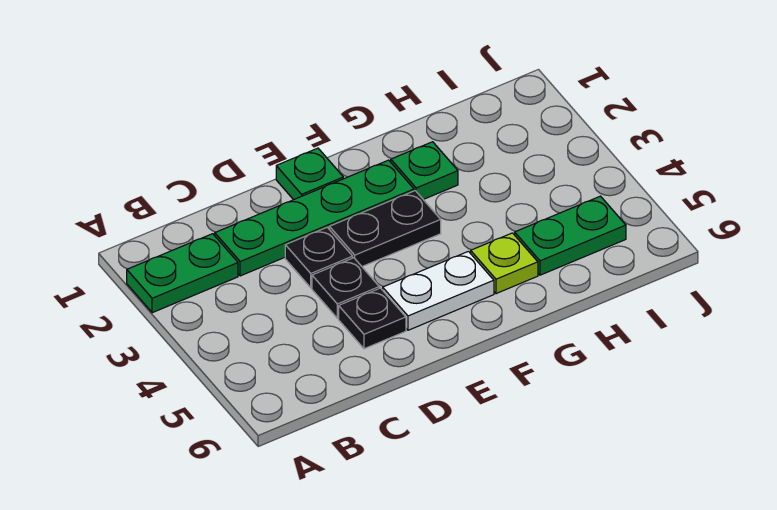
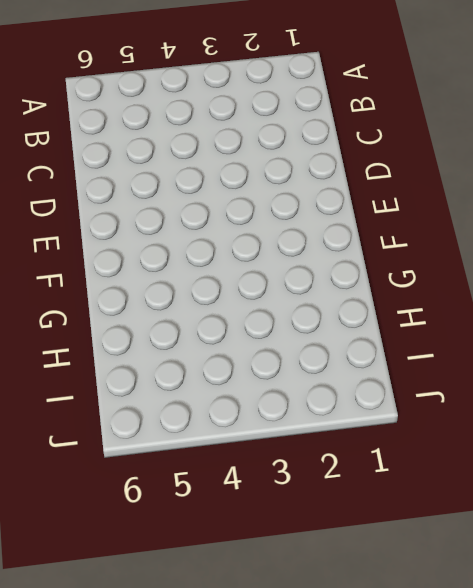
none -> green plate A2:B2 level 1
none -> green plate C2:F2 level 1

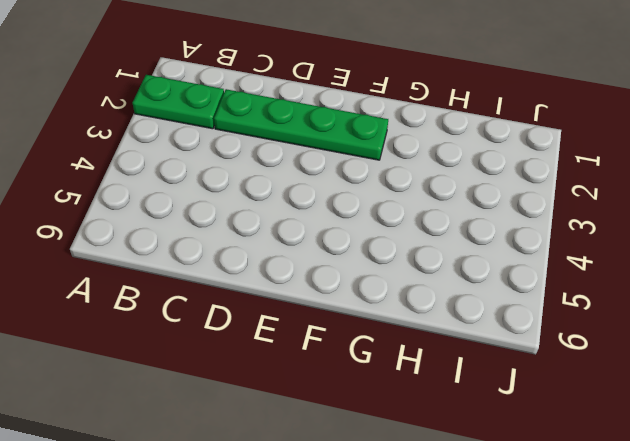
none -> black plate D3 level 1
none -> black plate D4 level 1

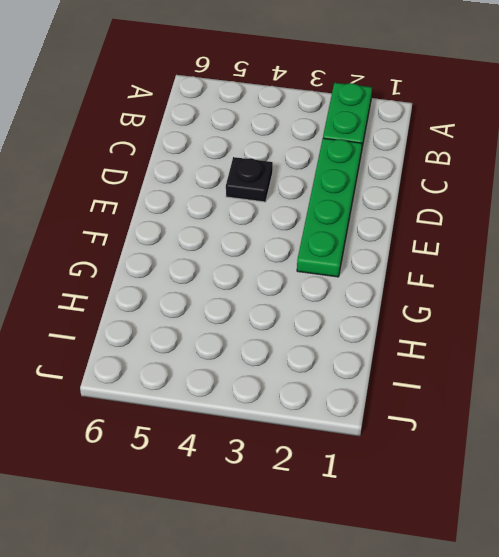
none -> black plate D3 level 1
none -> black plate D5 level 1

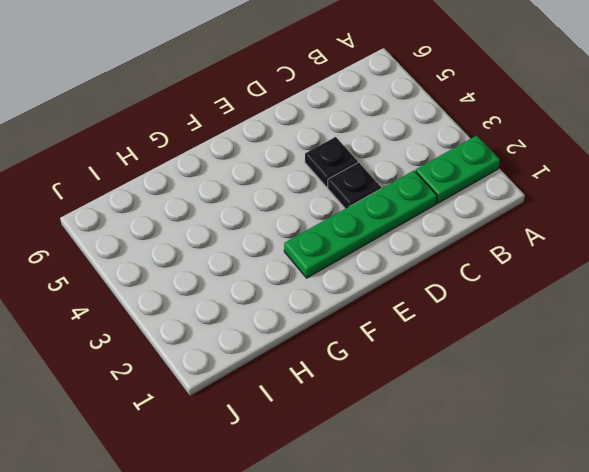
none -> black plate D5 level 1
none -> green plate E1 level 1

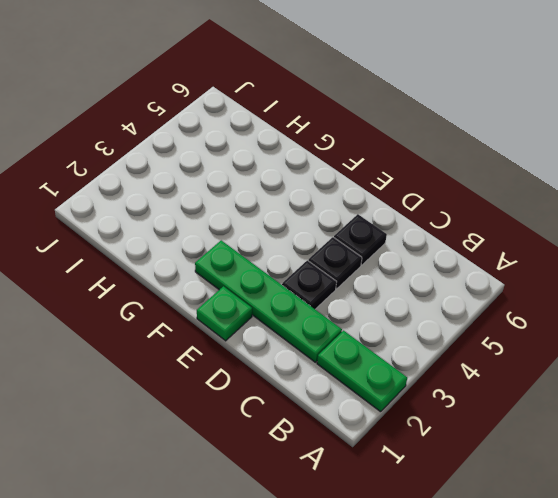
none -> black plate E3:F3 level 1
none -> white plate E5:F5 level 1

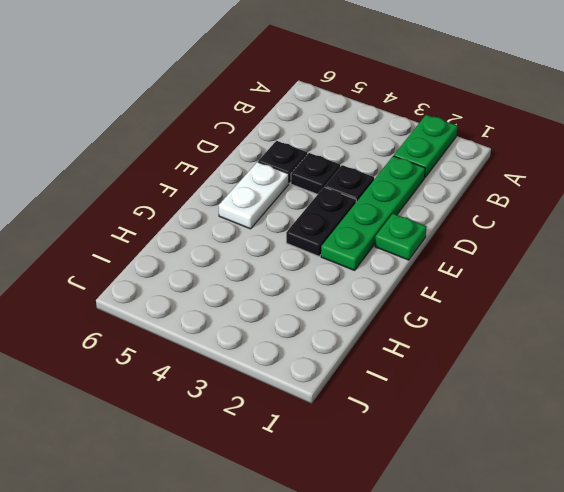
none -> green plate G2 level 1
none -> lime plate G5 level 1

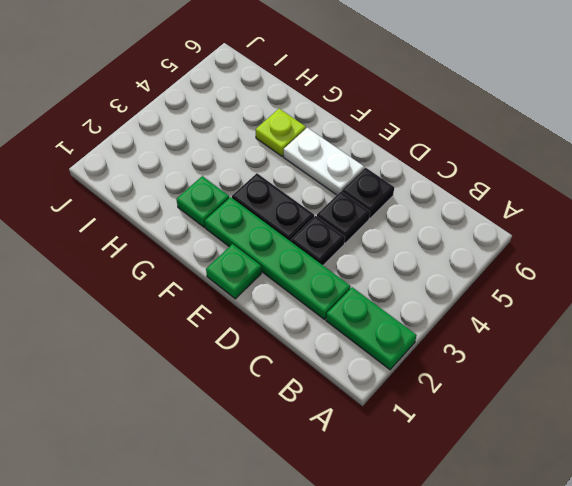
none -> green plate H5:I5 level 1

